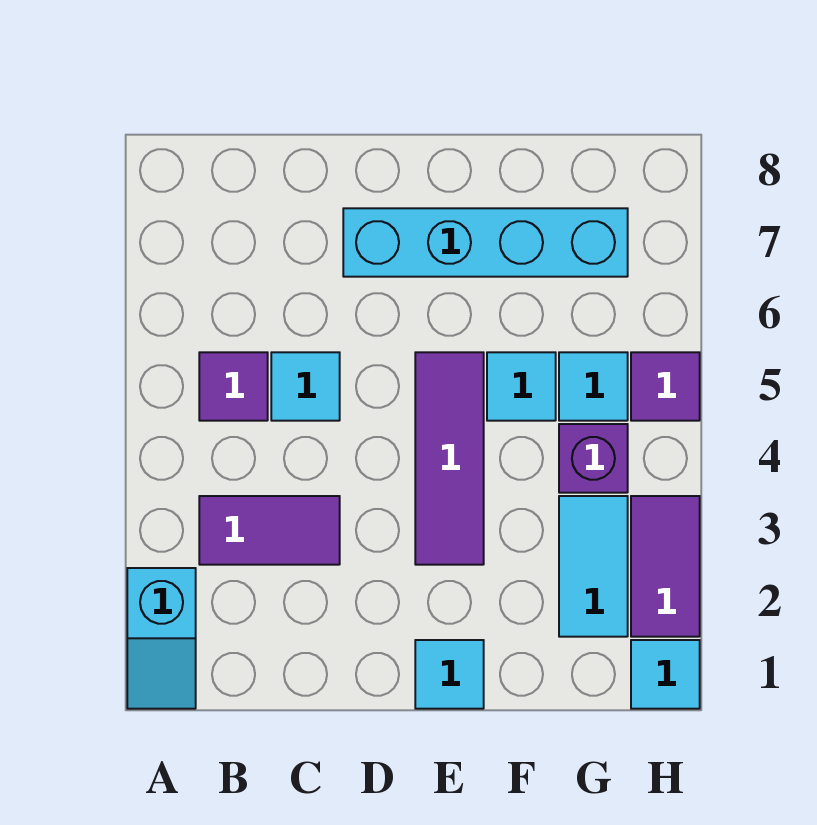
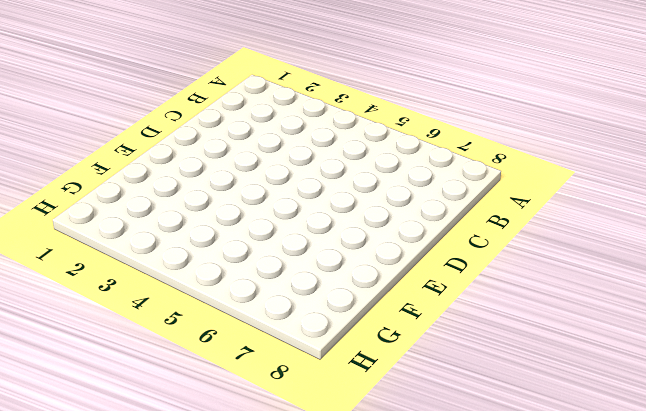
none -> cyan slope A1:A2 level 1 top 2
none -> purple tile B3:C3 level 1
none -> purple tile B5 level 1

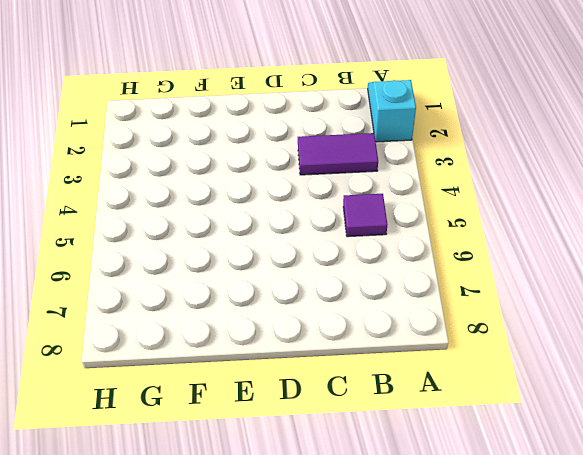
none -> cyan tile C5 level 1
none -> cyan brick D7:G7 level 1
none -> cyan tile E1 level 1

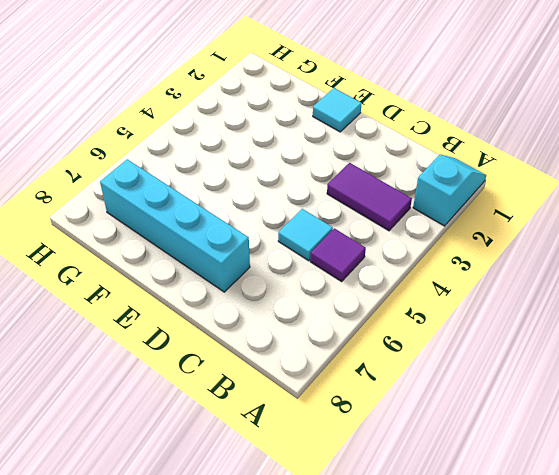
none -> purple tile E3:E5 level 1
none -> cyan tile F5 level 1
none -> cyan tile G2:G3 level 1

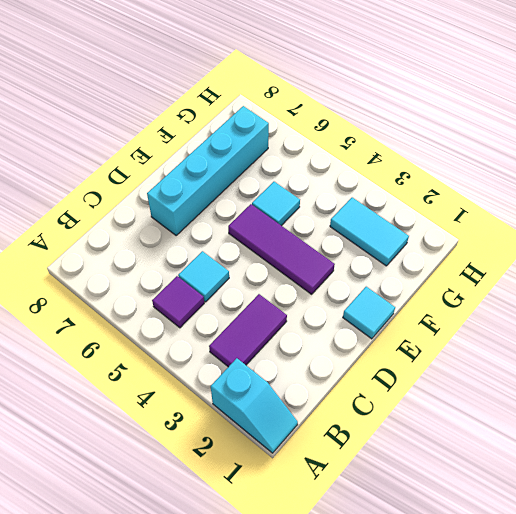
none -> purple brick G4 level 1
none -> cyan tile G5 level 1
none -> cyan tile H1 level 1

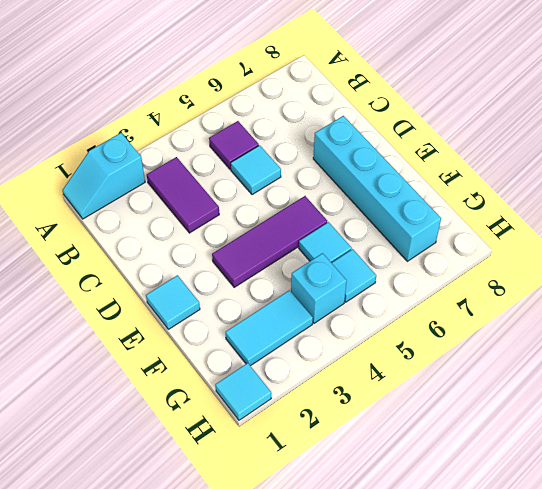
cyan brick G4 level 1 -> purple brick G4 level 1
none -> purple tile H2:H3 level 1
none -> purple tile H5 level 1

